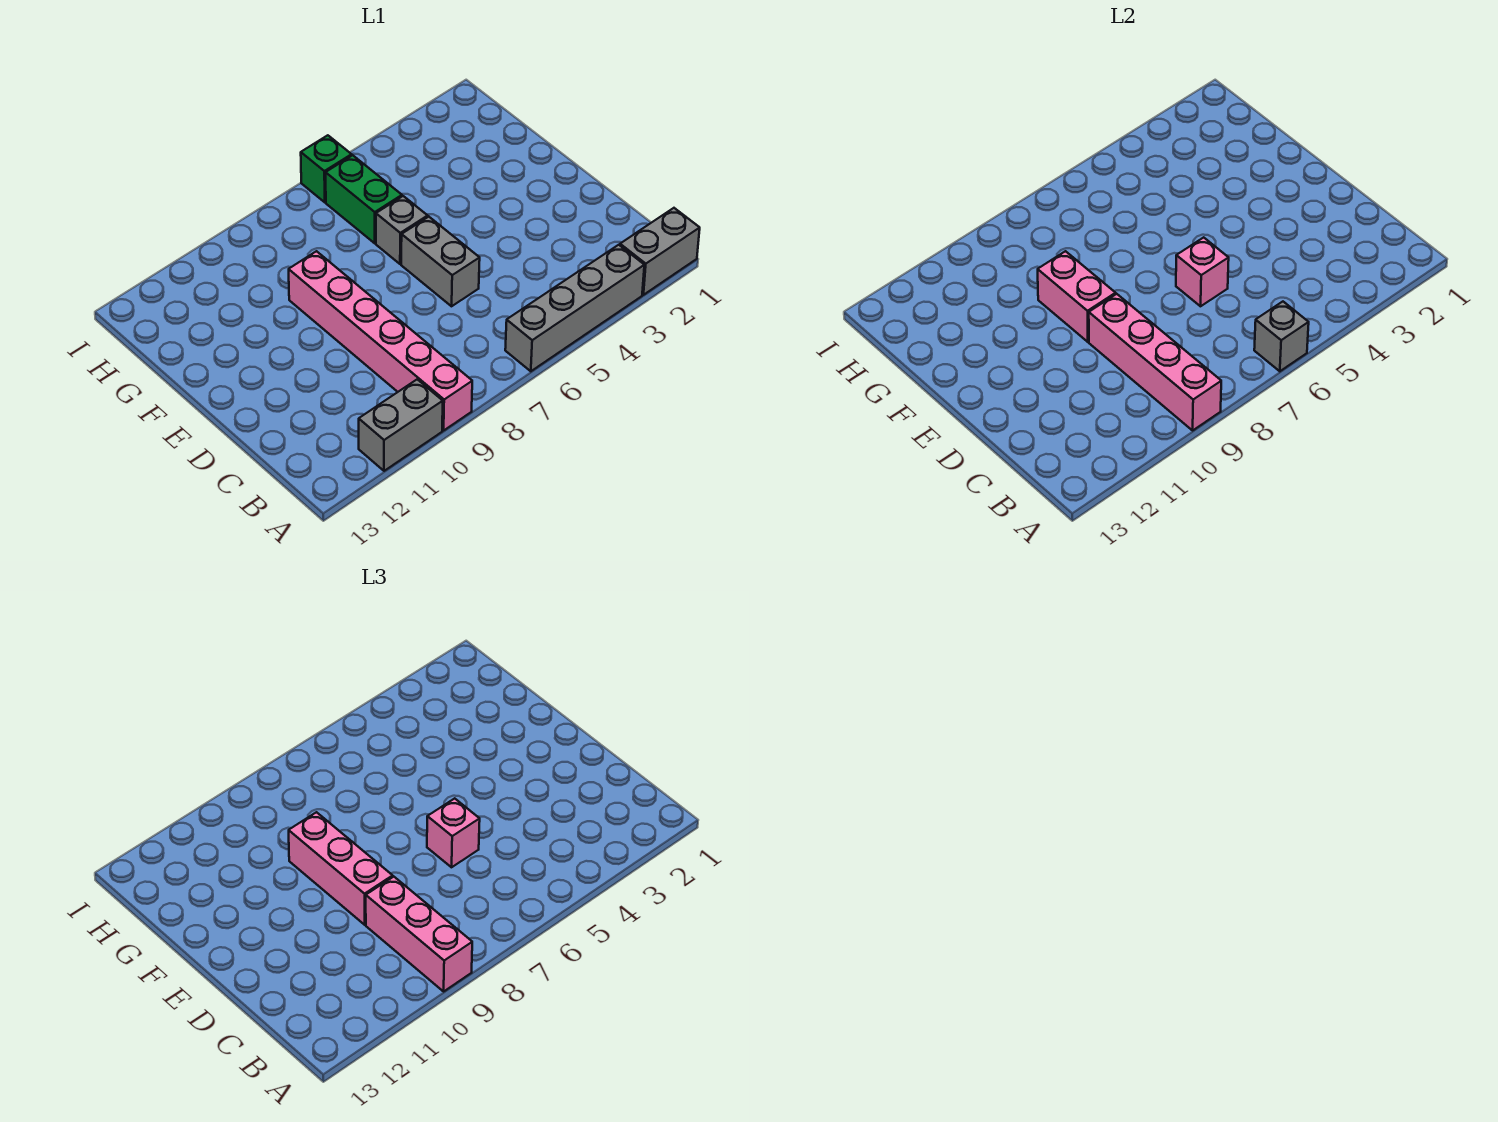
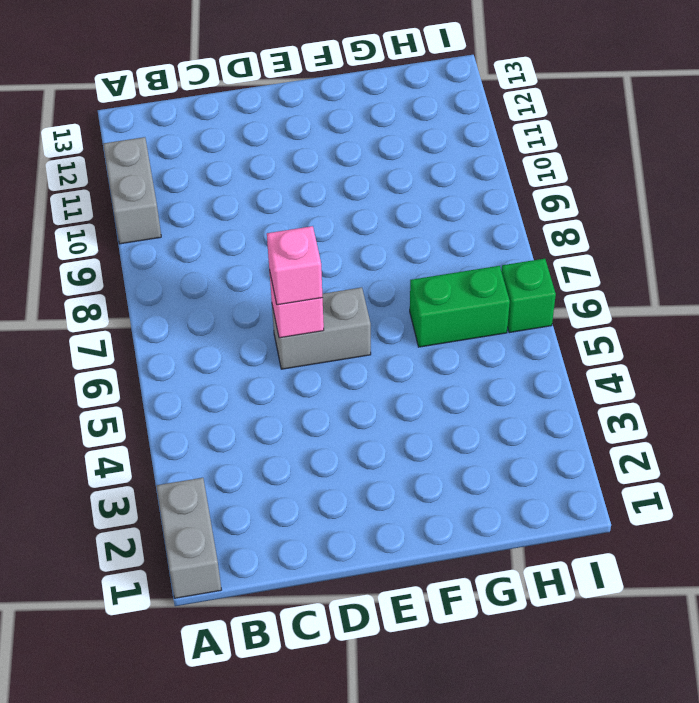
none -> grey brick A3:A6 level 1
none -> pink brick A9:F9 level 1
none -> grey brick F6 level 1

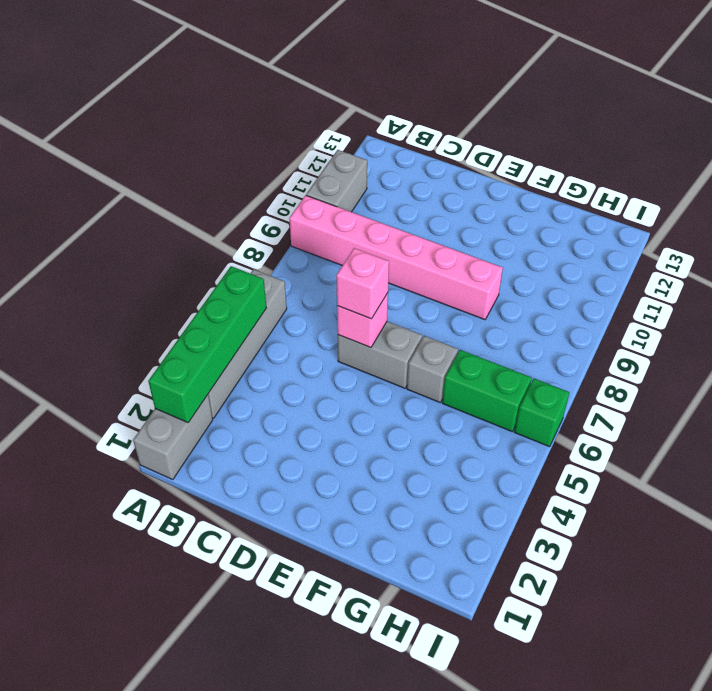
green brick A2:A5 level 2 -> none
none -> grey brick A6 level 2
none -> pink brick A9:D9 level 2
none -> pink brick E9:F9 level 2

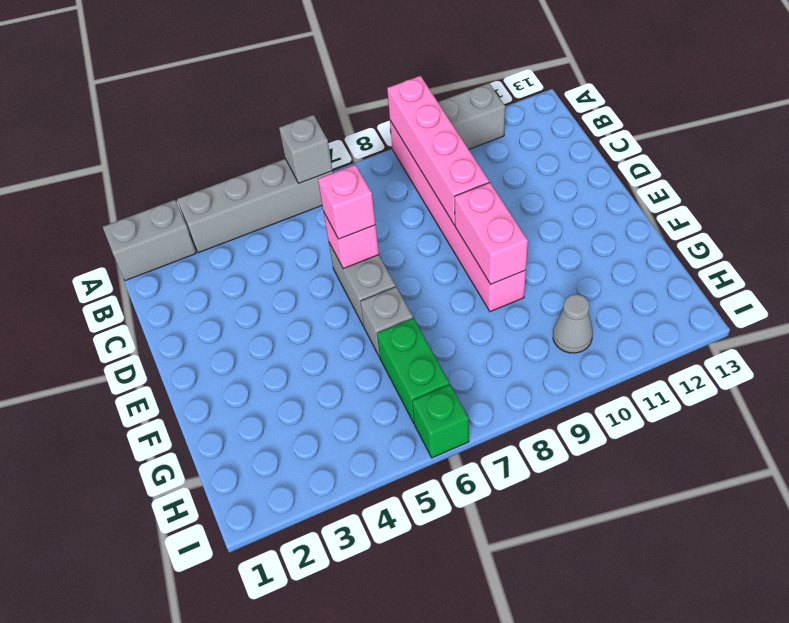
grey cone H10 level 1 -> none
none -> pink brick A9:C9 level 3
none -> pink brick D9:F9 level 3

